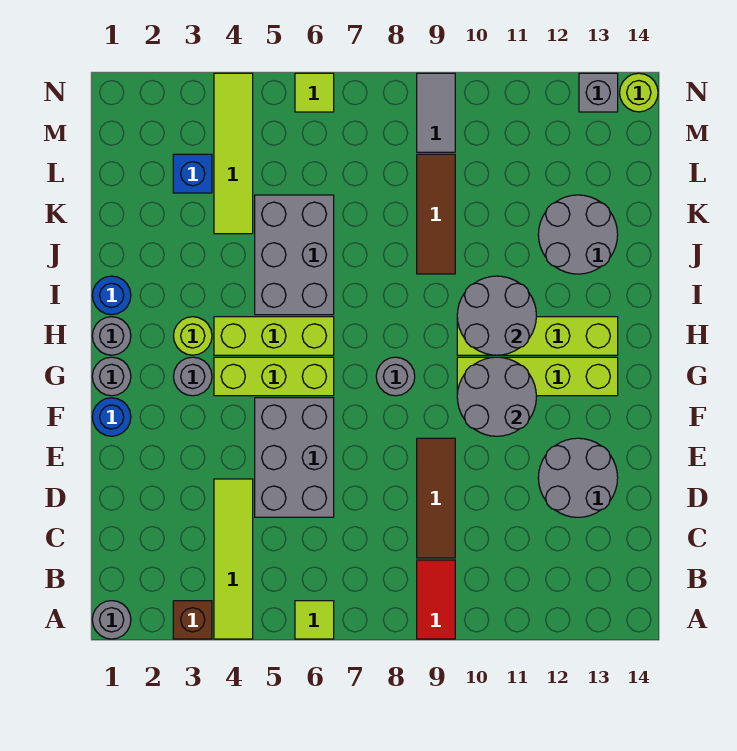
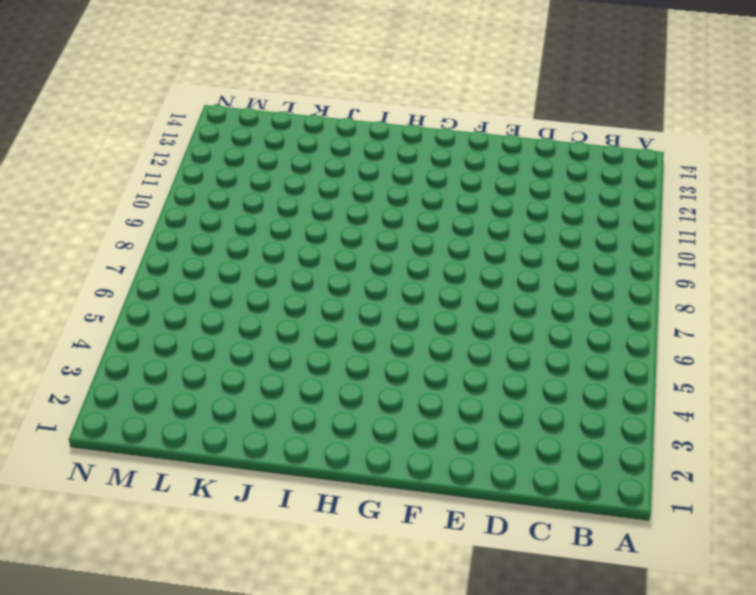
none -> grey round brick A1 level 1
none -> brown brick A3 level 1
none -> lime tile A4:D4 level 1
none -> lime tile A6 level 1

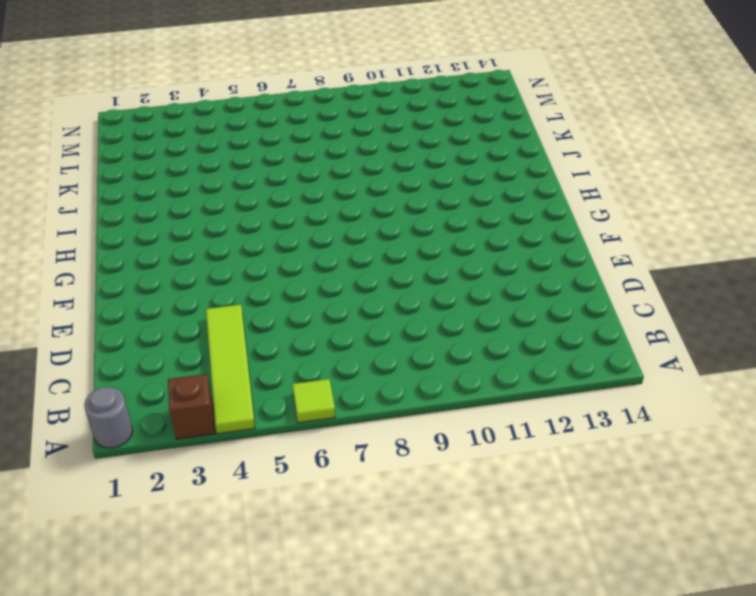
none -> red tile A9:B9 level 1
none -> brown tile C9:E9 level 1
none -> grey brick D5:F6 level 1
none -> grey round brick D12:E13 level 1

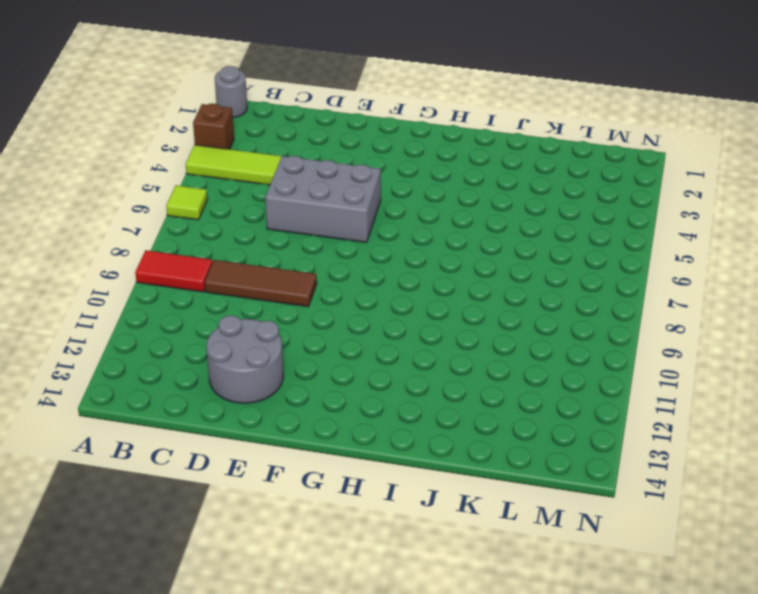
none -> blue round brick F1 level 1
none -> grey round brick G1 level 1
none -> grey round brick G3 level 1
none -> lime brick G4:G6 level 1

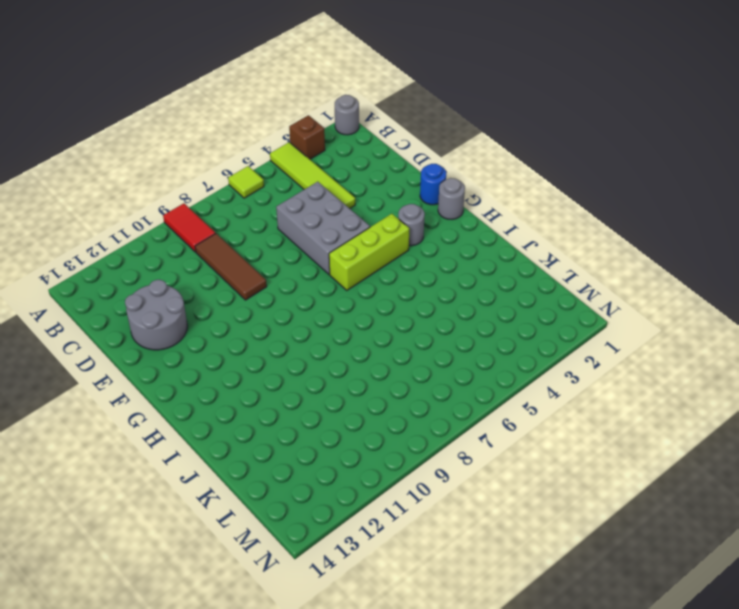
none -> grey round brick G8 level 1
none -> lime brick G10:G13 level 1
none -> grey round brick H1 level 1
none -> lime round brick H3 level 1

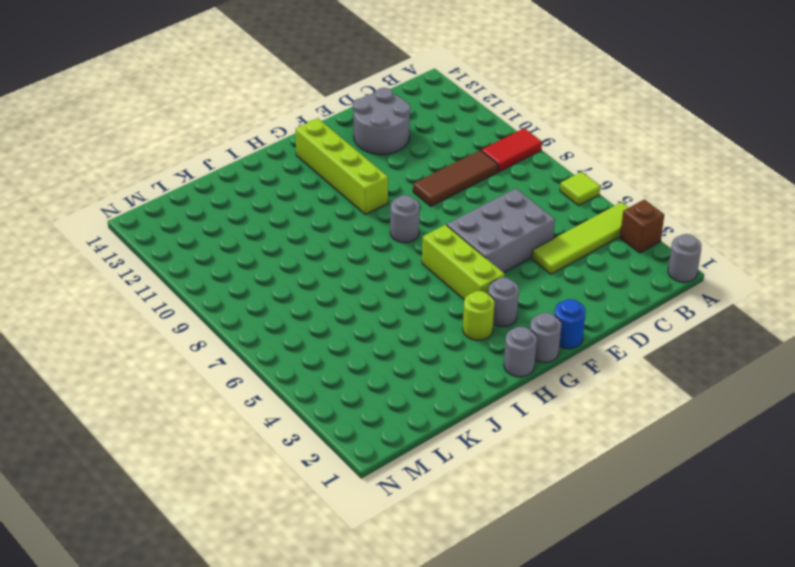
none -> lime brick H4:H6 level 1
none -> lime brick H10:H13 level 1
none -> blue round brick I1 level 1
none -> grey brick I5:K6 level 1

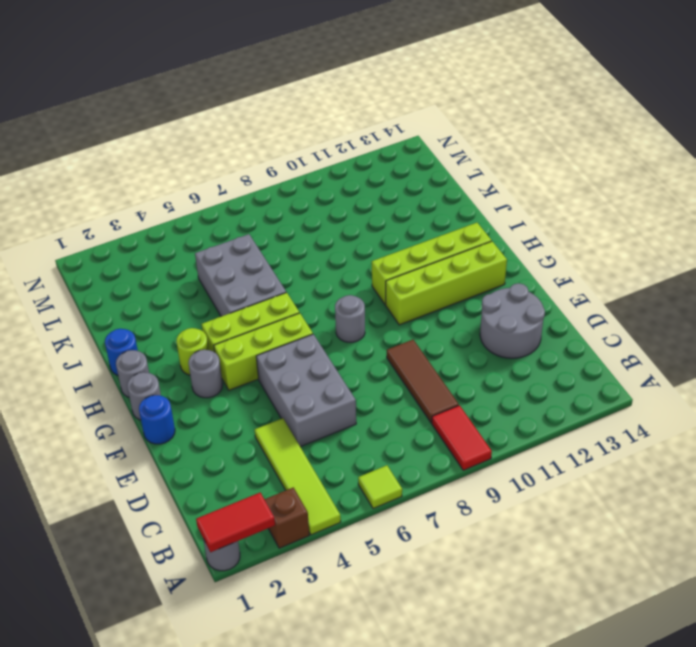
red tile A1:A2 level 2 -> none
none -> brown tile J9:L9 level 1
none -> grey round brick J12:K13 level 1
none -> lime tile K4:N4 level 1
none -> blue brick L3 level 1

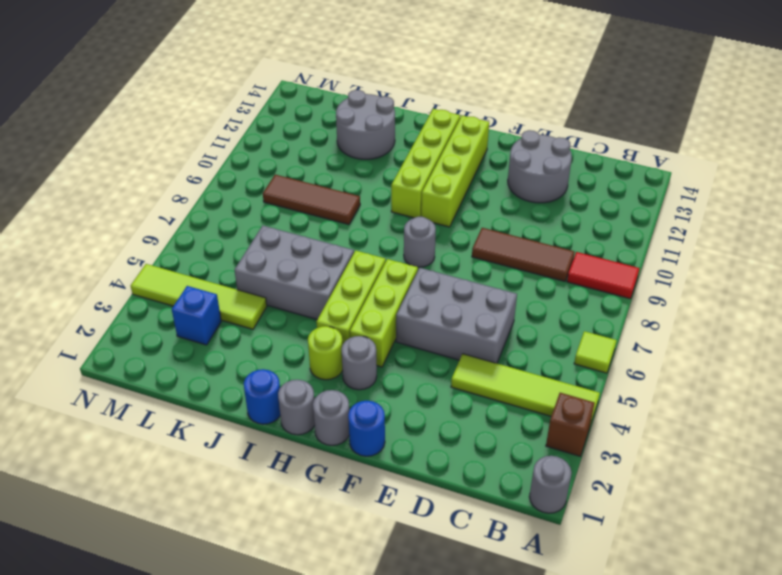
none -> grey tile M9:N9 level 1
none -> lime tile N6 level 1
none -> grey brick N13 level 1
none -> lime round brick N14 level 1

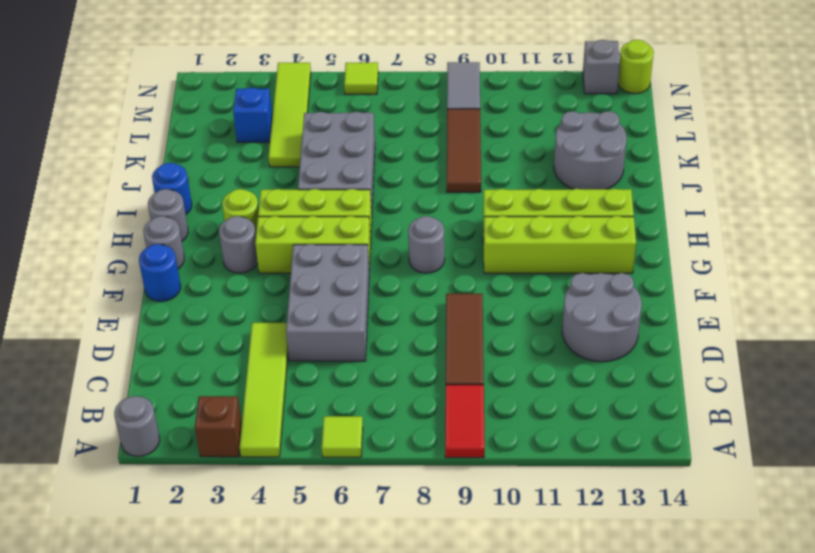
none -> grey round brick F10:G11 level 2
none -> grey round brick H10:I11 level 2

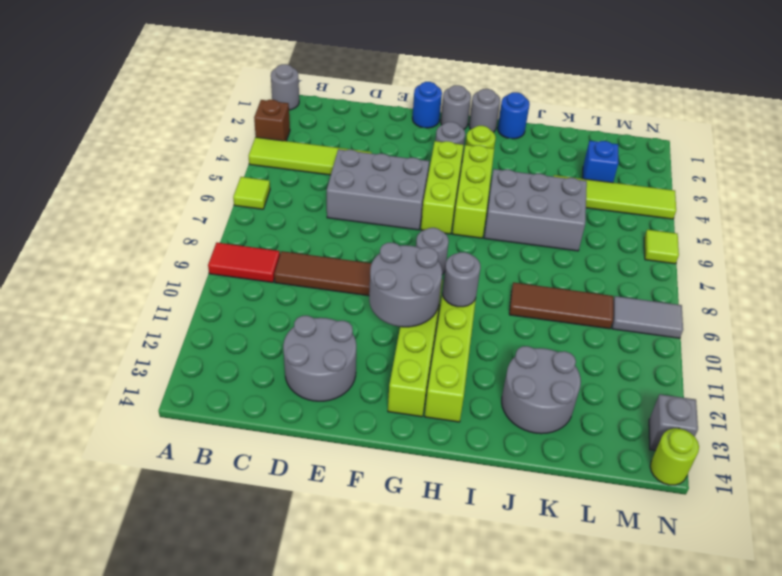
grey round brick H10 level 2 -> grey round brick H10:I11 level 2

